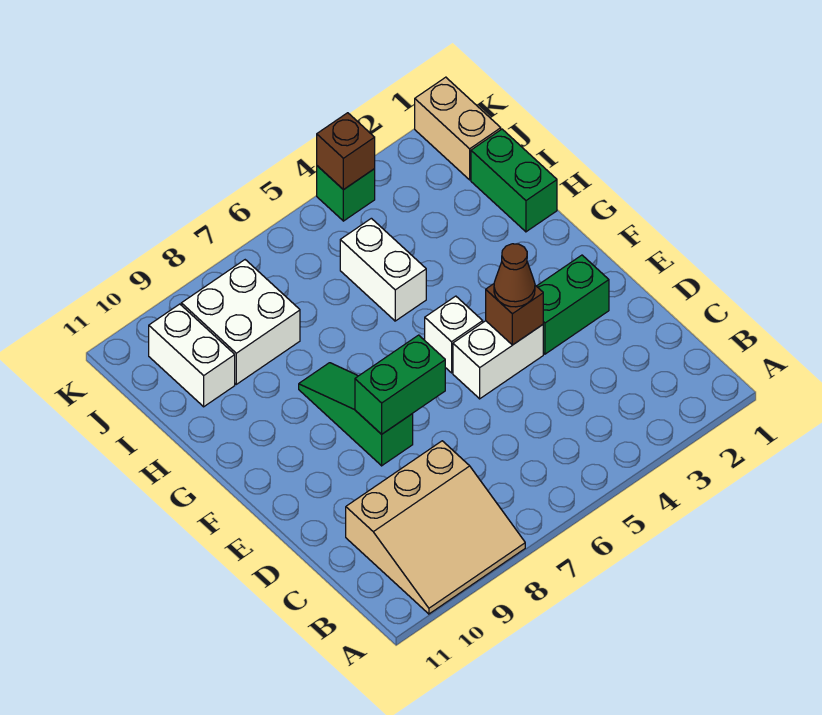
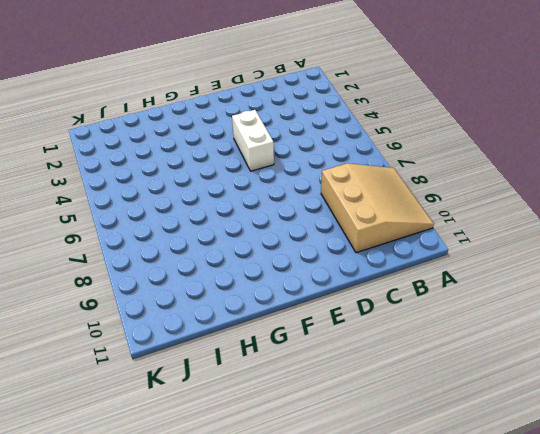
none -> green brick E2:E3 level 1
none -> green slope E8:G8 level 1 top E
none -> white brick F5 level 1

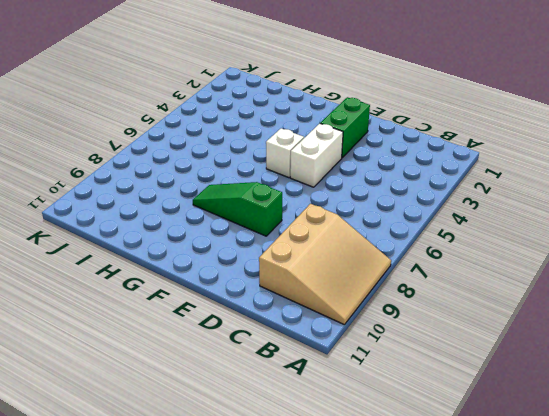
none -> green brick H1:I1 level 1
none -> white brick H5:I5 level 1
none -> white brick I8:J9 level 1

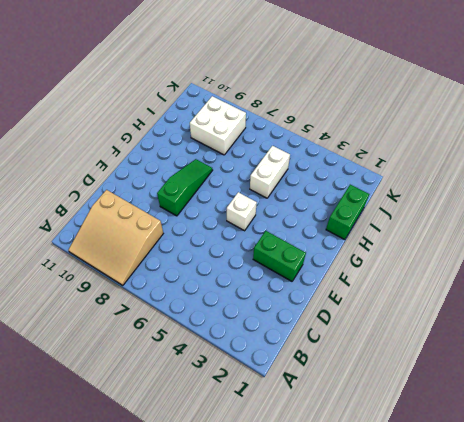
none -> white brick E4:E5 level 1
none -> white brick I10:J10 level 1
none -> tan brick J1:K1 level 1

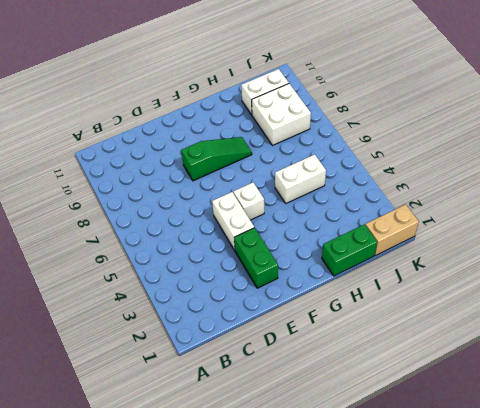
none -> tan slope A8:C10 level 1 top C
none -> green brick K4 level 1
none -> brown brick E4 level 2

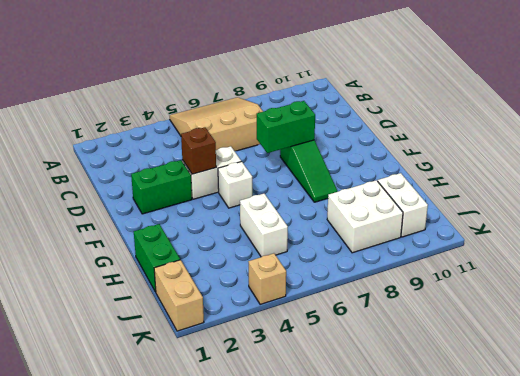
tan slope A5:C7 level 1 top C -> tan slope A8:C10 level 1 top C
tan brick K4 level 1 -> green brick K4 level 1
none -> brown brick K4 level 2
none -> brown cone E4 level 3

